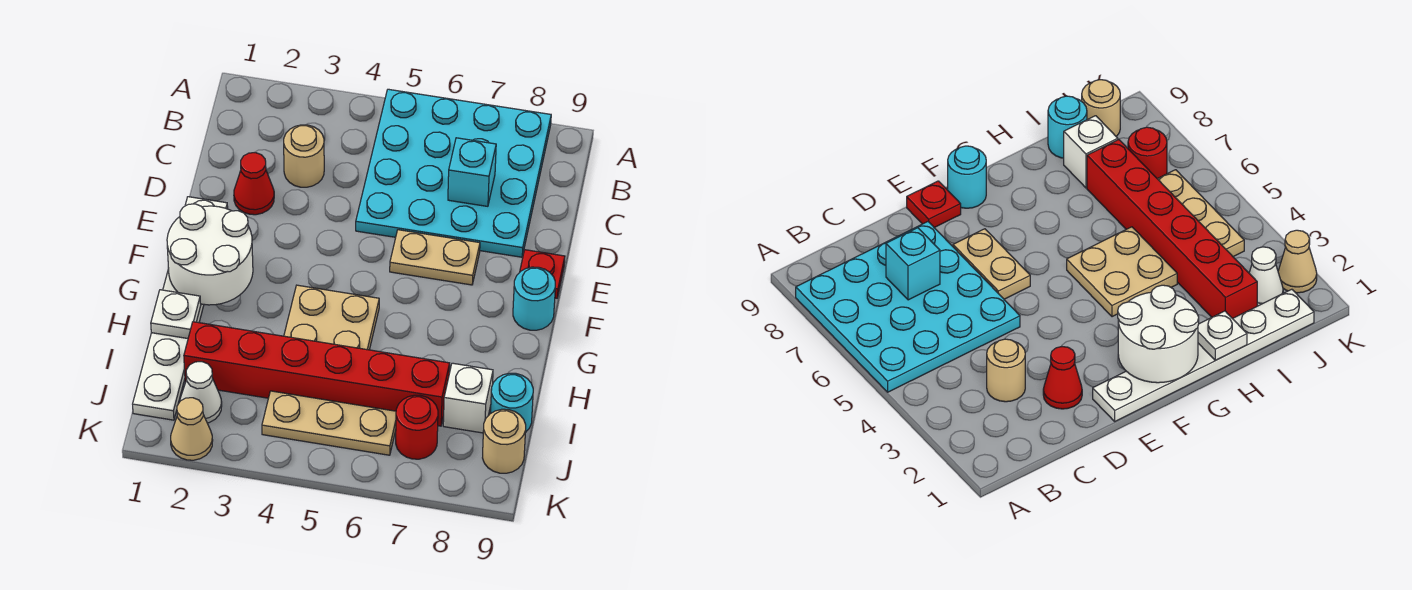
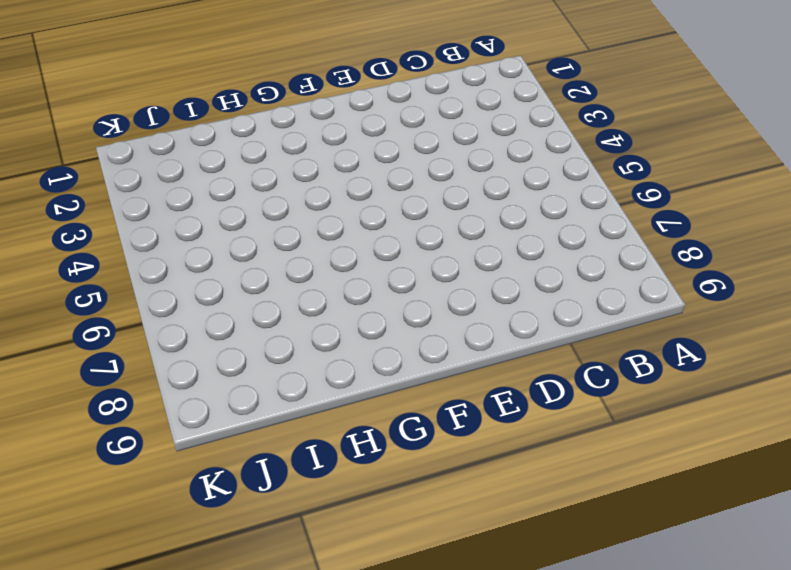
none -> cyan plate A5:D8 level 1
none -> tan round brick C3 level 1
none -> red cone D2 level 1

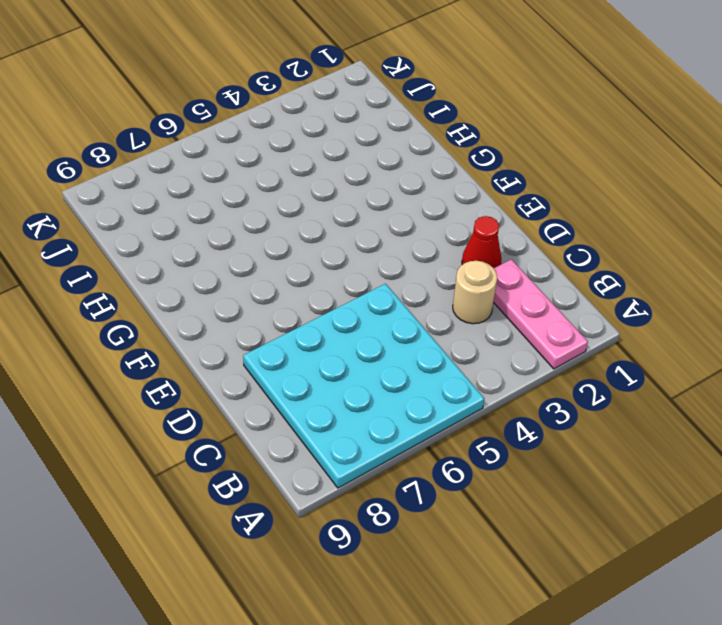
pink plate A2:C2 level 1 -> none
none -> white plate E1:J1 level 1
none -> tan plate E6:E7 level 1
none -> red plate E9 level 1

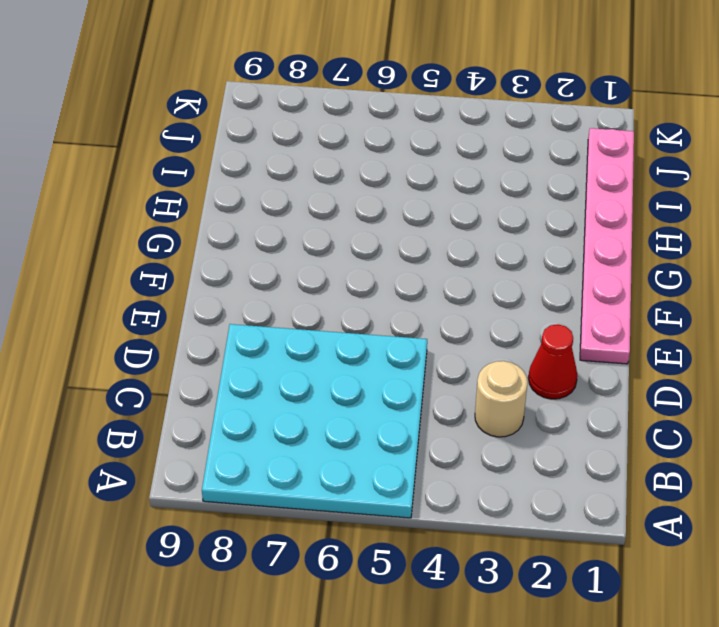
pink plate E1:J1 level 1 -> white plate E1:J1 level 1
none -> tan plate E6:E7 level 1
none -> red plate E9 level 1
none -> cyan round brick F9 level 1

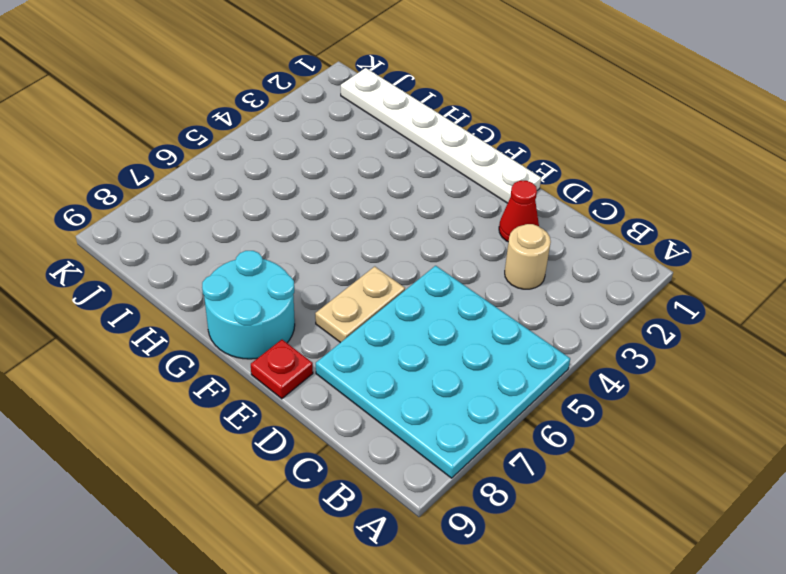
cyan round brick F8:G9 level 1 -> cyan round brick F9 level 1
none -> tan plate G4:H5 level 1
none -> red brick I2:I7 level 1
none -> white brick I8 level 1

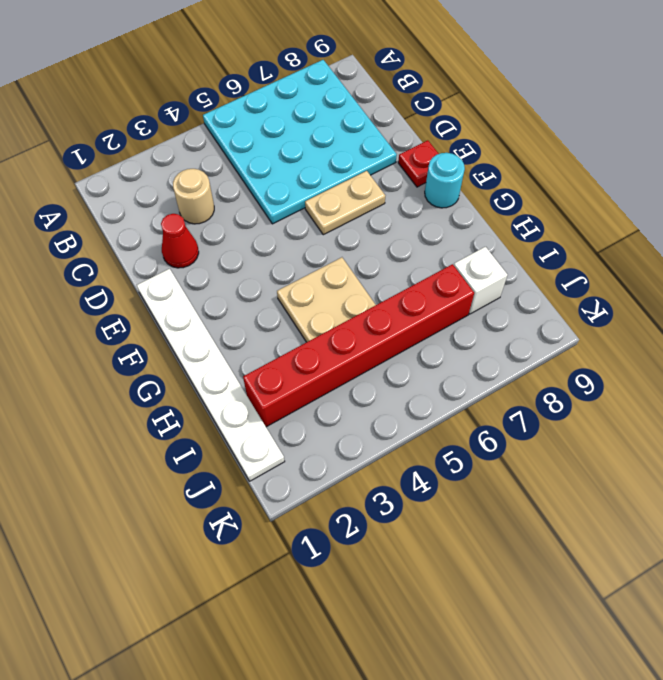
none -> cyan round brick I9 level 1
none -> white cone J2 level 1
none -> tan plate J4:J6 level 1

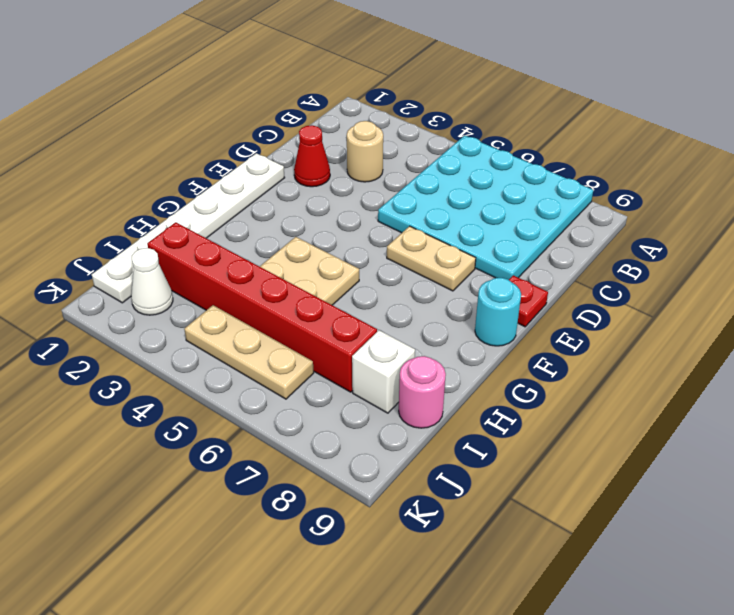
pink round brick I9 level 1 -> cyan round brick I9 level 1
none -> red round brick J7 level 1
none -> tan round brick J9 level 1
none -> tan cone K2 level 1

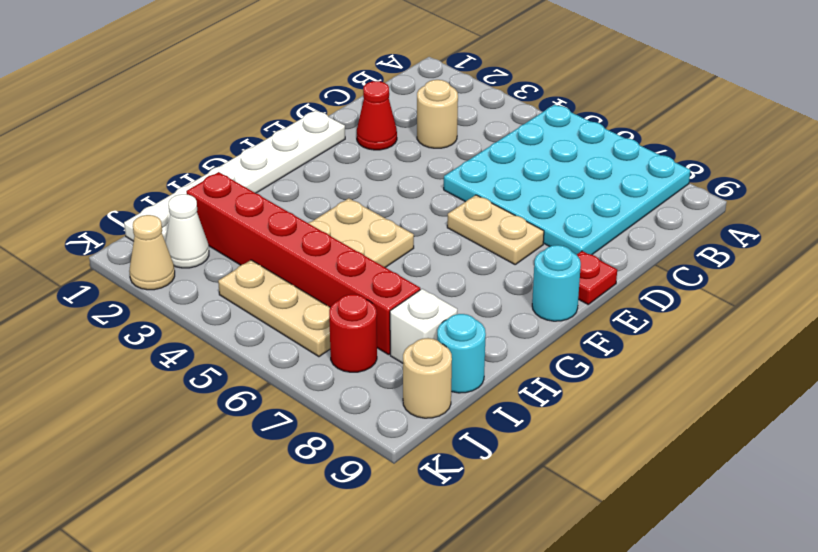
none -> cyan brick C7 level 2
none -> white round brick F1:G2 level 2
none -> white plate H1 level 2

